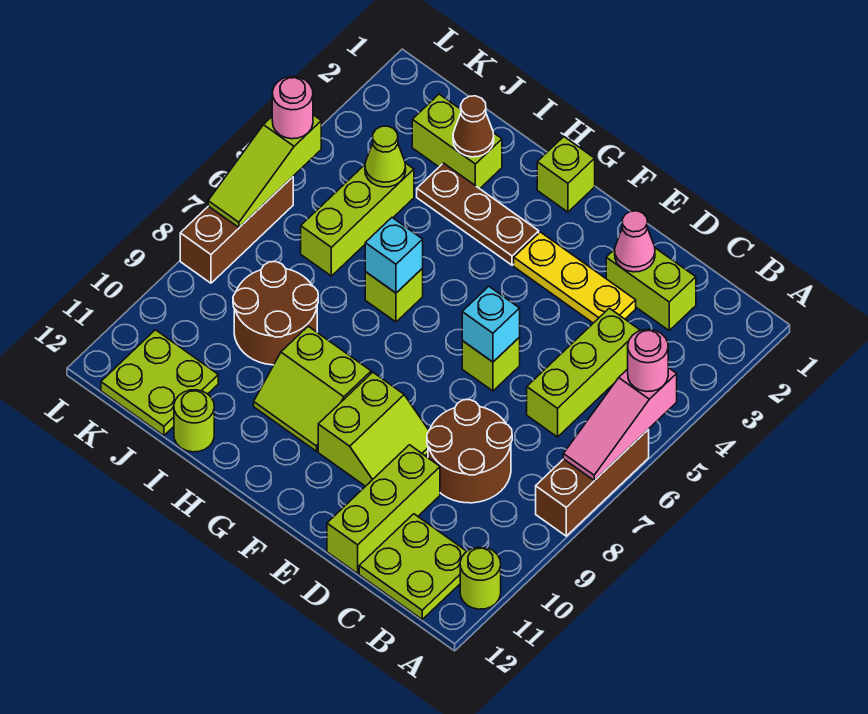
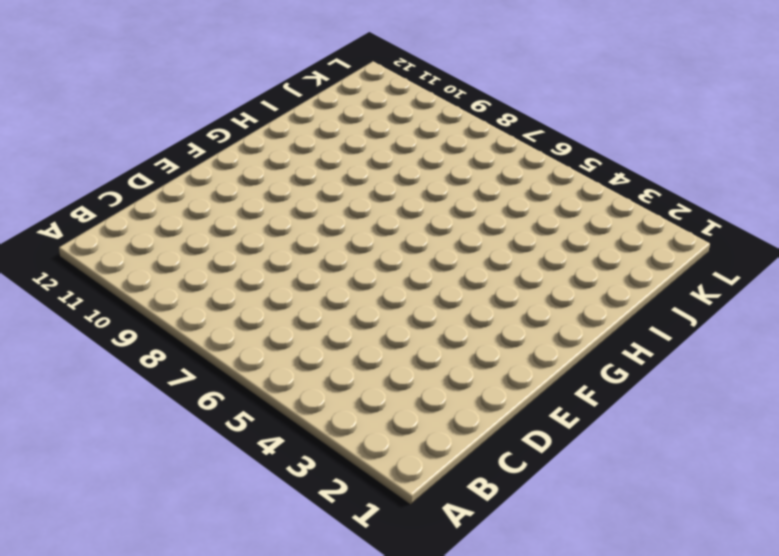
none -> brown brick A6:A8 level 1
none -> lime round brick A11 level 1
none -> lime plate B11:C12 level 1

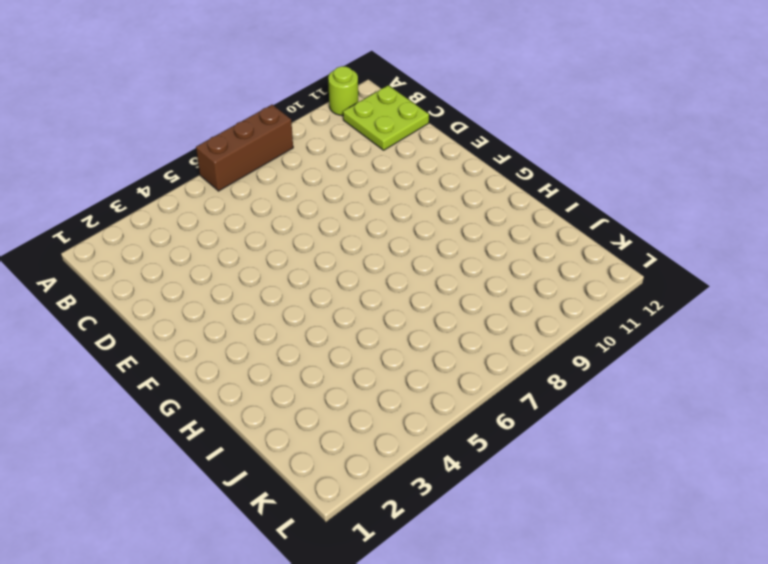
none -> lime brick C2:D2 level 1
none -> lime brick C4:C6 level 1
none -> brown round brick C8:D9 level 1

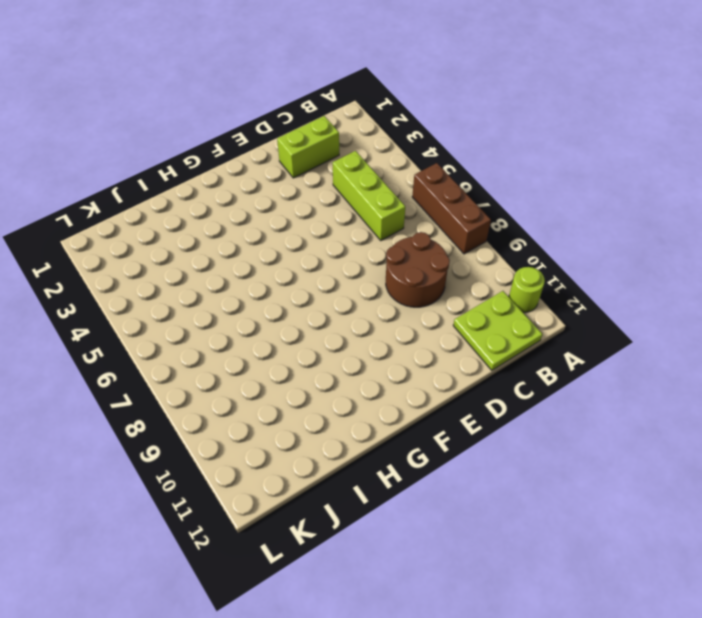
none -> yellow plate D3:F3 level 1
none -> lime brick D10:D12 level 1
none -> lime brick E6 level 1

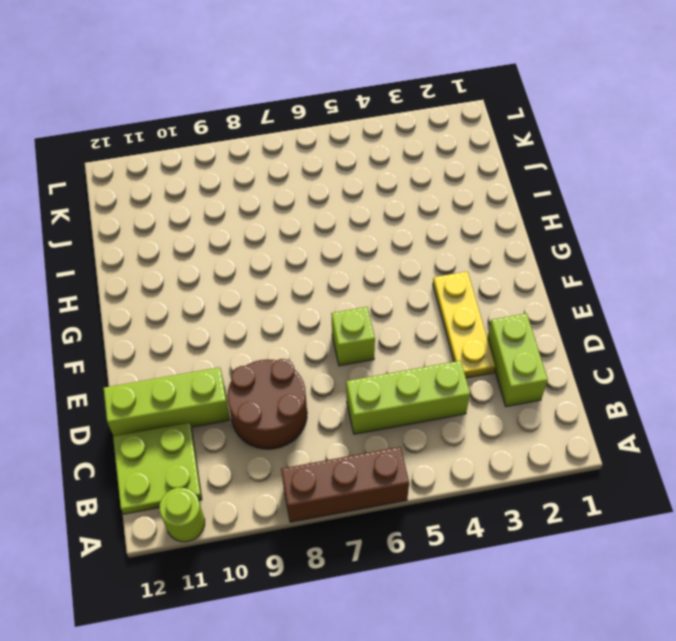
none -> lime slope E9:F10 level 1 top F
none -> lime brick G1 level 1
none -> brown plate G3:I3 level 1

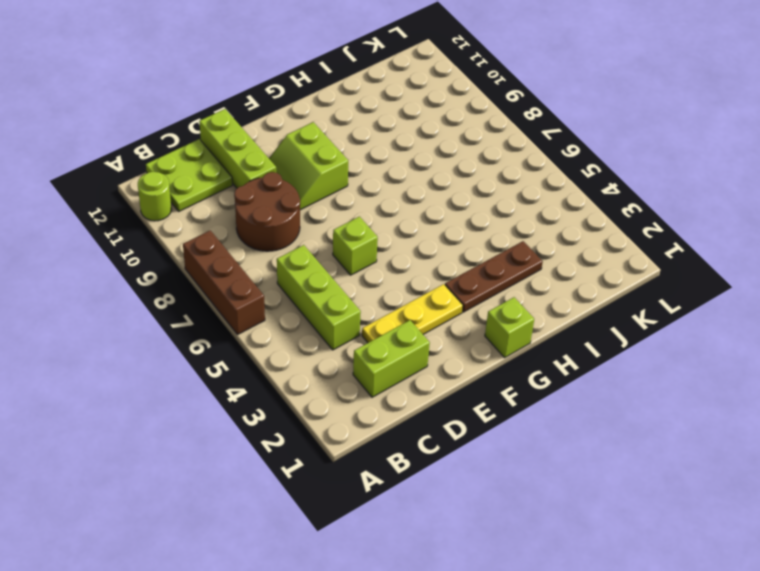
none -> lime slope G9:H10 level 1 top 9
none -> lime brick H6 level 1
none -> lime brick I2:J2 level 1

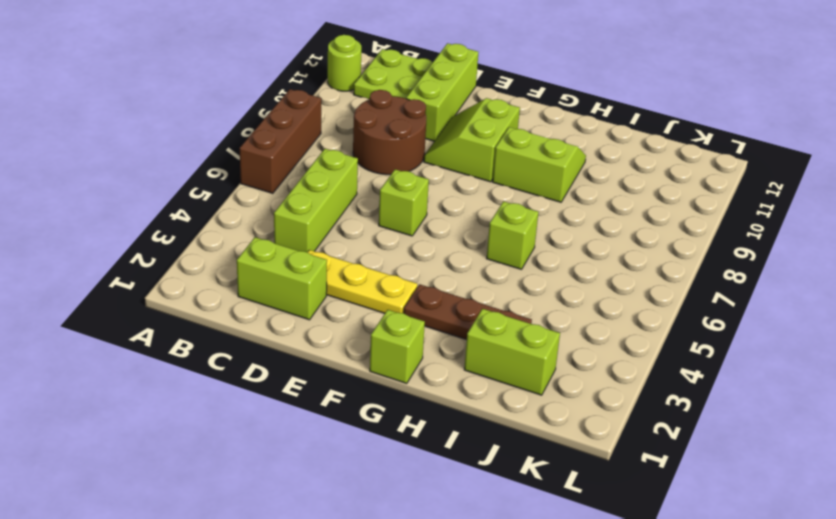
none -> brown round brick I8:J9 level 1
none -> lime round brick I12 level 1
none -> lime brick J4:J6 level 1

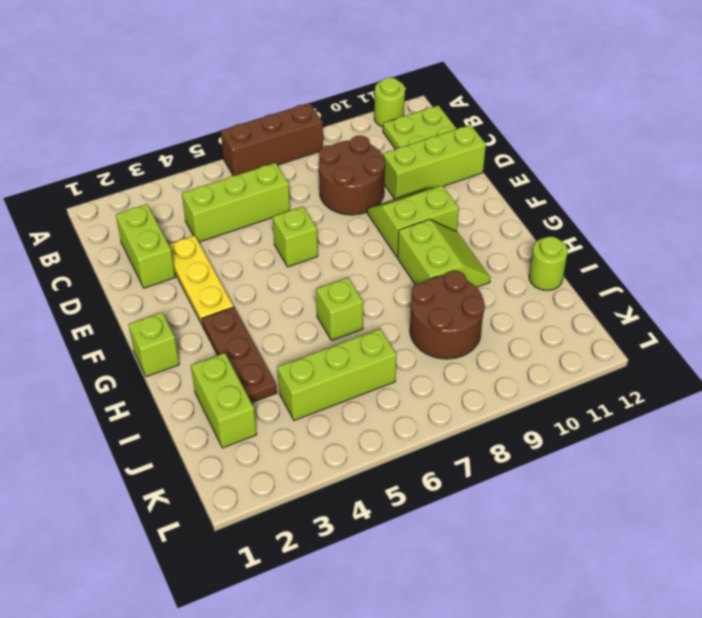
none -> lime plate J11:K12 level 1
none -> brown brick L6:L8 level 1
none -> pink slope A5:A7 level 2 top 5

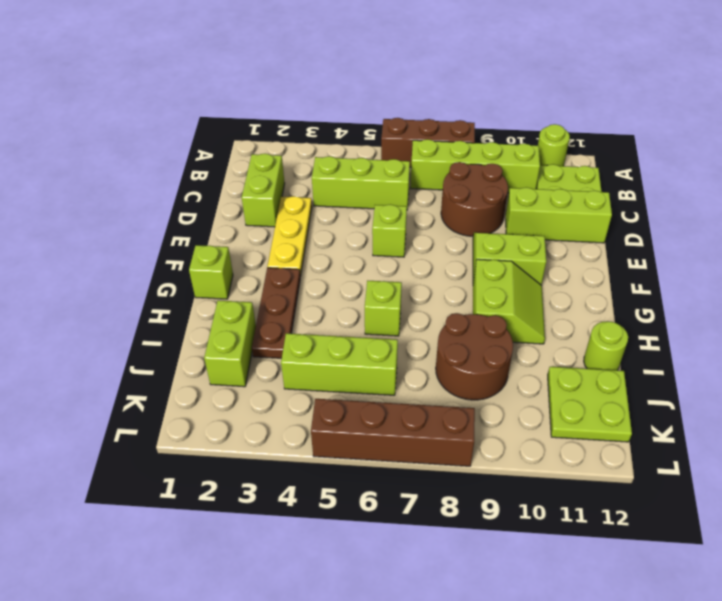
lime brick B7:B10 level 1 -> none
brown brick L5:L8 level 1 -> brown brick L6:L8 level 1
none -> pink slope A5:A7 level 2 top 5
none -> pink cone D2 level 2
none -> cyan brick E6 level 2

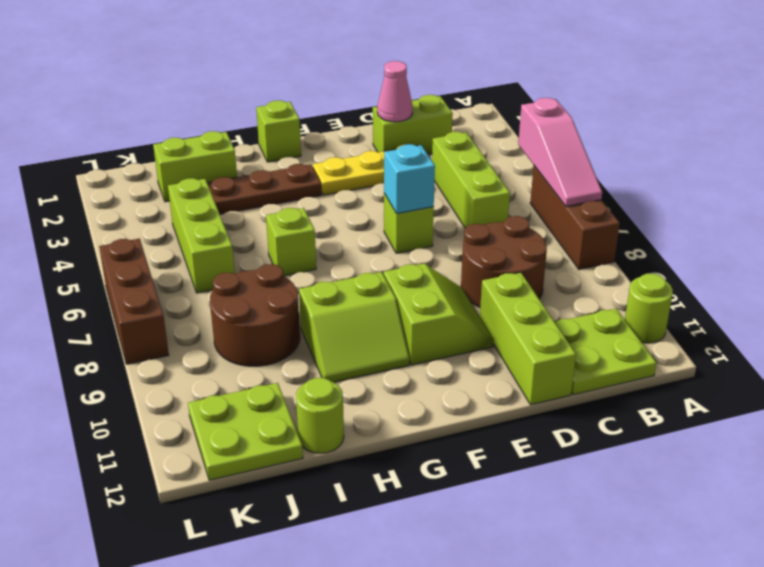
none -> cyan brick H6 level 2
none -> brown cone I2 level 2
none -> lime cone J4 level 2

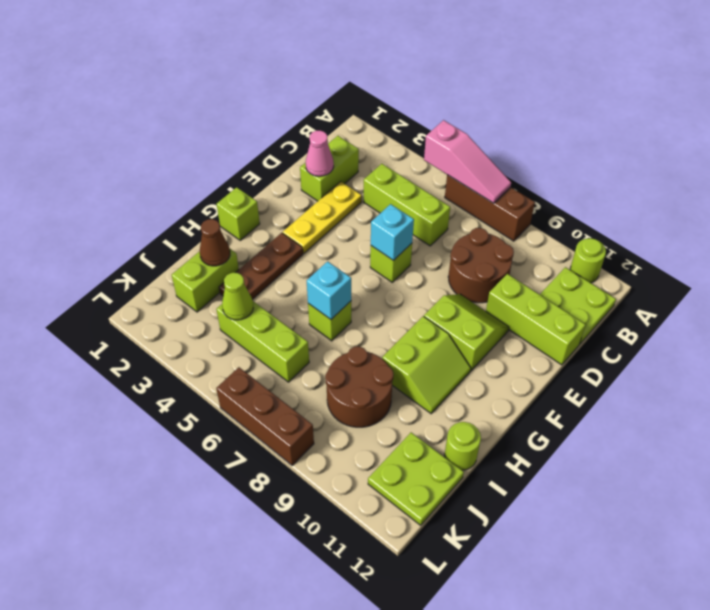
none -> lime slope L5:L7 level 2 top 5
none -> pink round brick A5 level 3
none -> pink round brick L5 level 3

